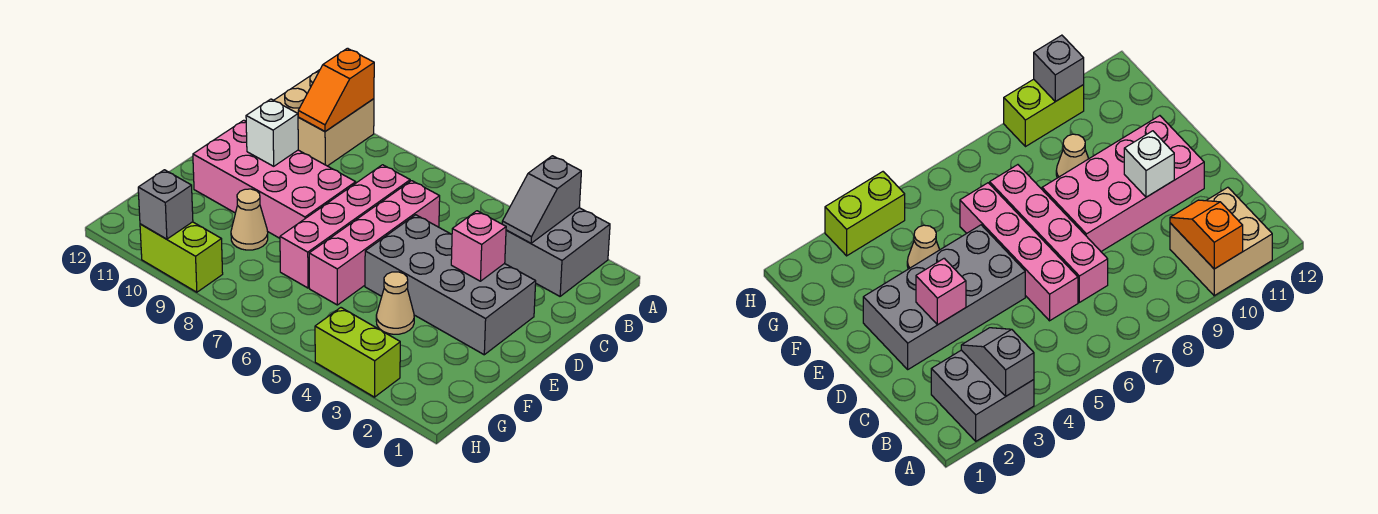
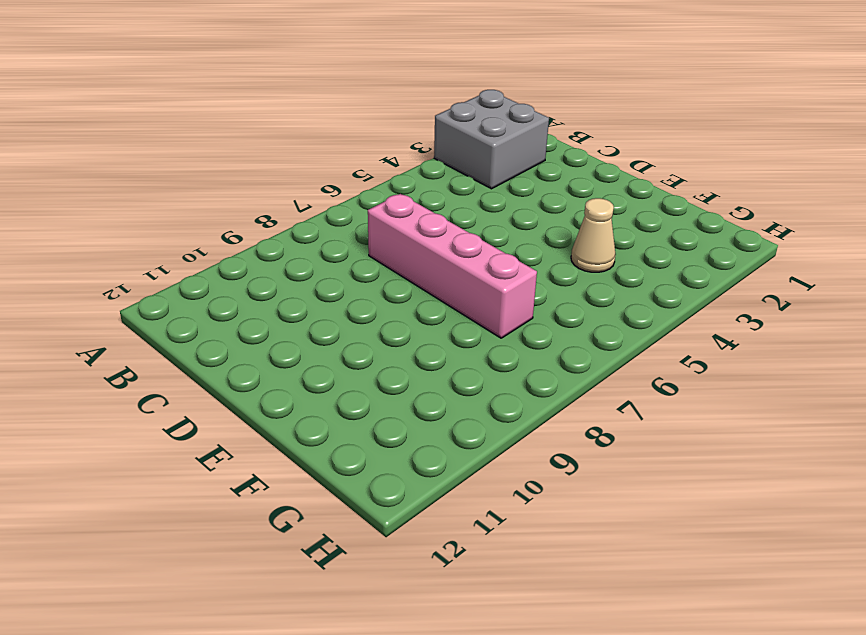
none -> tan brick A10:B11 level 1
none -> pink brick C6:F6 level 1
none -> grey brick D2:E5 level 1

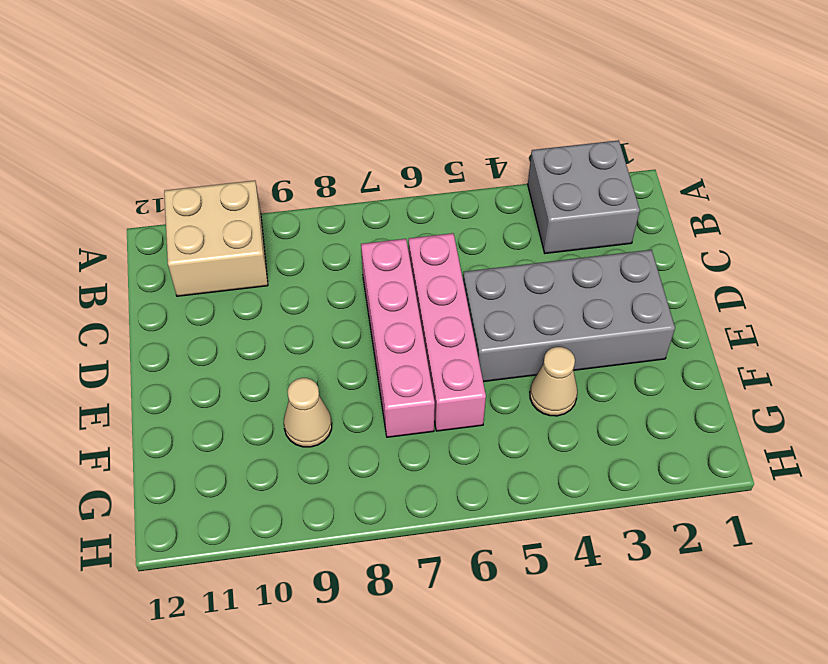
none -> pink brick D8:E11 level 1
none -> lime brick H3:H4 level 1
none -> lime brick H9:H10 level 1

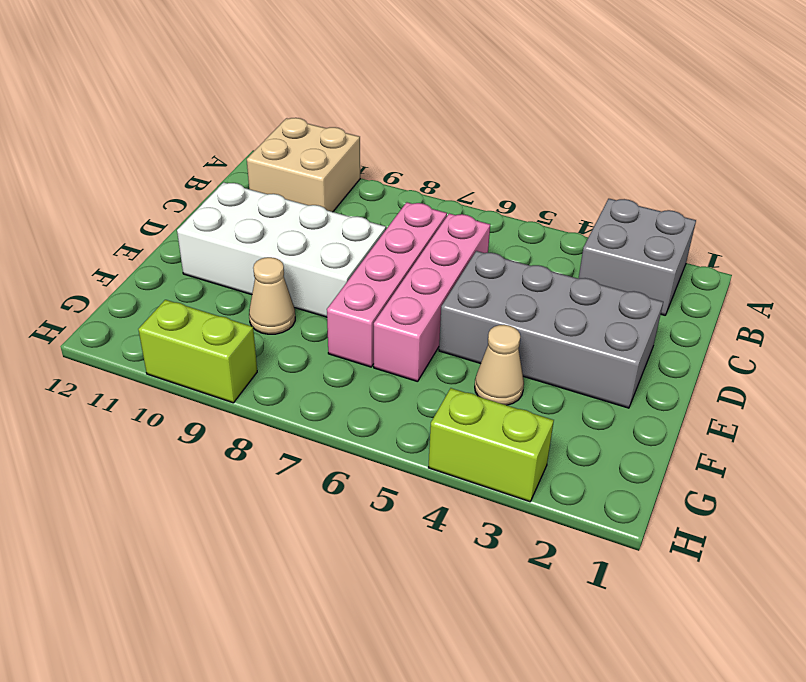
white brick D8:E11 level 1 -> pink brick D8:E11 level 1
none -> grey slope A3:B3 level 2 top A
none -> orange slope A10:B10 level 2 top A
none -> pink brick D3 level 2

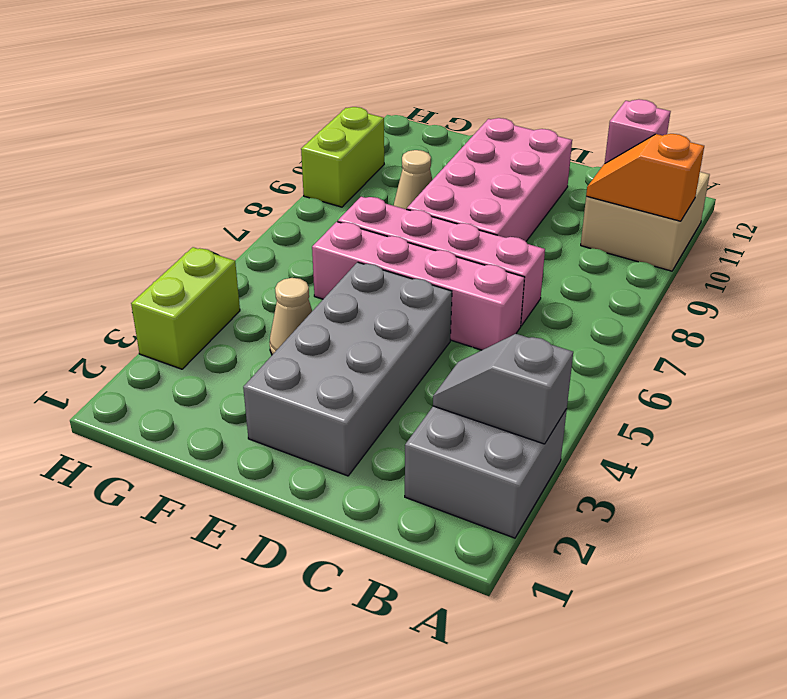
pink brick B11 level 2 -> pink brick D3 level 2
none -> white brick D10 level 2
none -> grey brick H10 level 2

